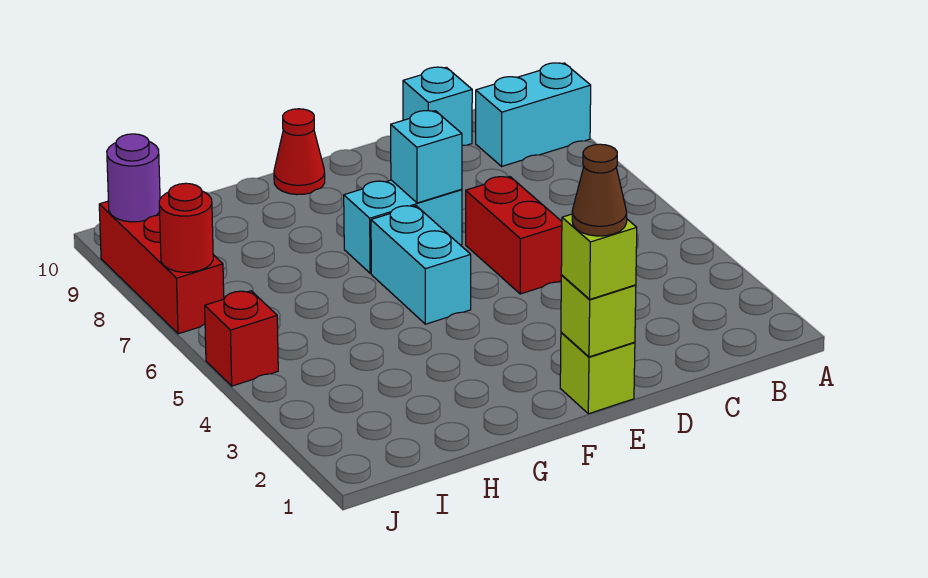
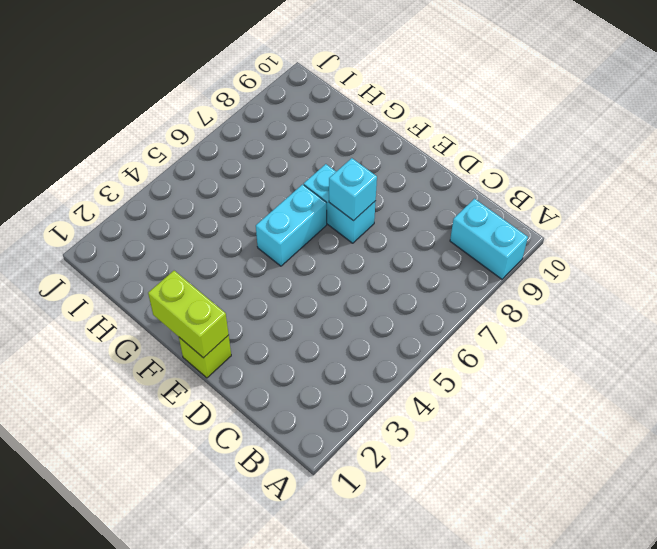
lime brick E1:F1 level 2 -> lime brick E1 level 2
none -> cyan brick C10 level 1
none -> red brick D5:D6 level 1
none -> red cone F10 level 1

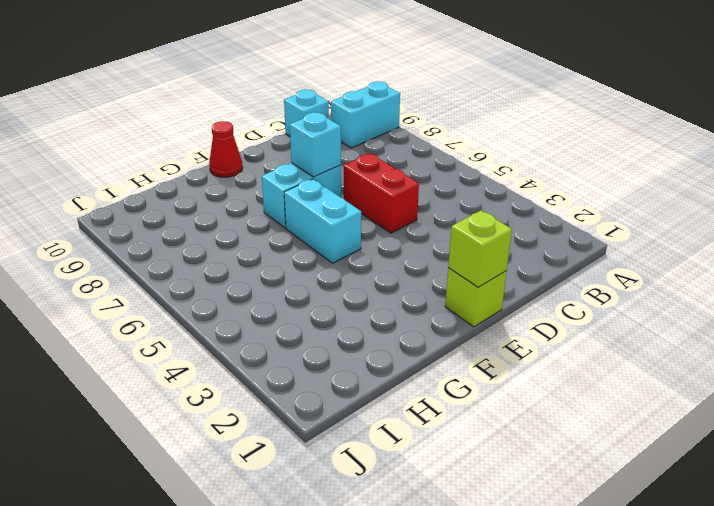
none -> red brick J5 level 1
none -> red brick J7:J9 level 1
none -> red round brick J7 level 2

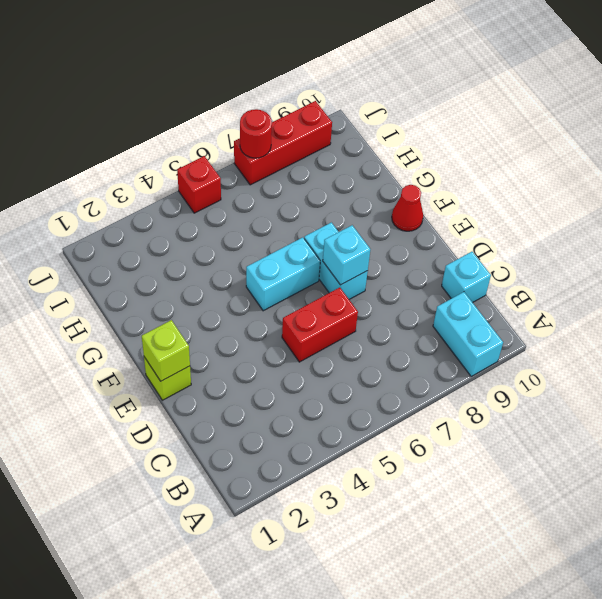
none -> purple round brick J9 level 2
none -> lime brick E1 level 3
none -> brown cone E1 level 4

